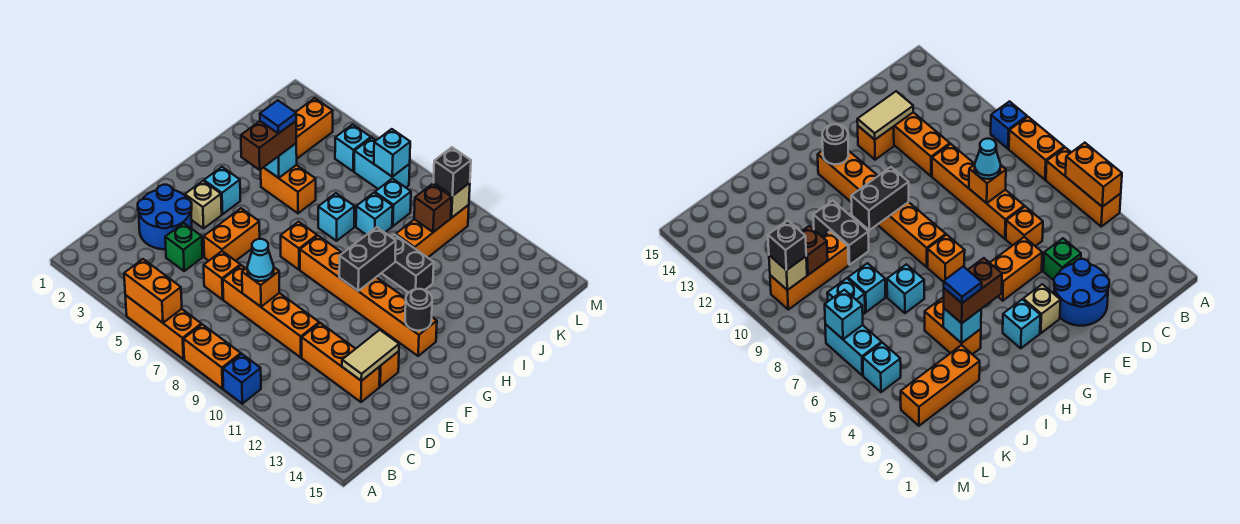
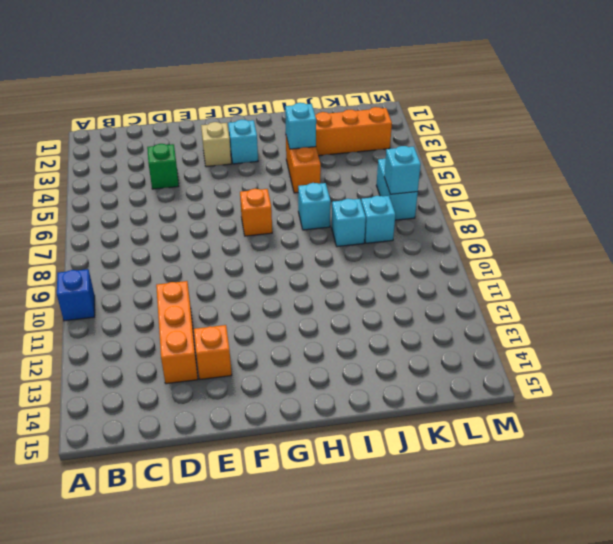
none -> orange brick A5:A7 level 1
none -> orange brick A8:A9 level 1
none -> blue round brick D2:E3 level 1
none -> orange brick D6 level 1

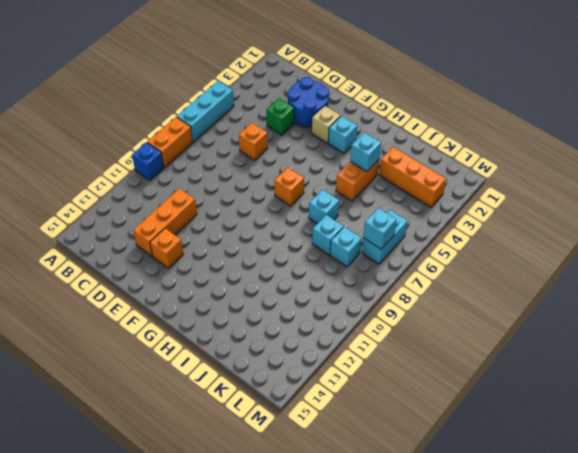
cyan brick A5:A7 level 1 -> orange brick A5:A7 level 1
none -> orange brick D7:D10 level 1
none -> orange brick E5:F5 level 1
none -> orange brick G8:G13 level 1
none -> black brick I10:I11 level 1

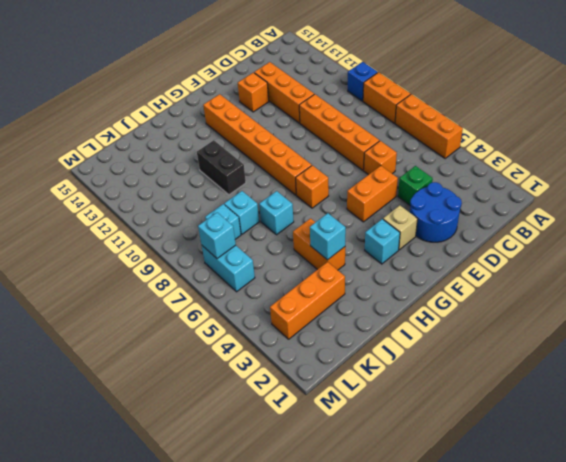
none -> orange brick J10:L10 level 1
none -> cyan brick L5 level 1
none -> orange brick A5:A6 level 2
none -> orange brick D8 level 2

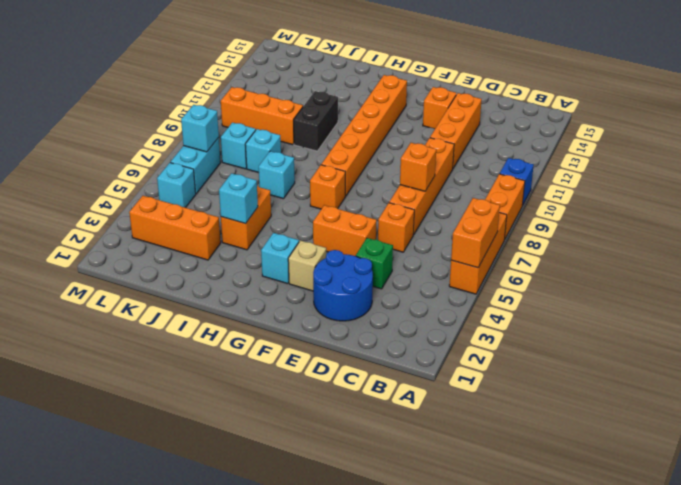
none -> tan tile D13:E13 level 2
none -> black brick G10:H10 level 2
none -> black round brick G13 level 2
none -> brown brick K10 level 2

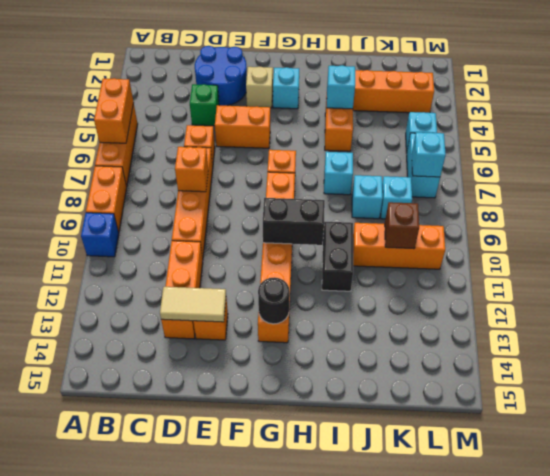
none -> tan brick L10 level 2
none -> cyan cone D8 level 3
none -> brown brick H4:I4 level 3
none -> black brick L10 level 3

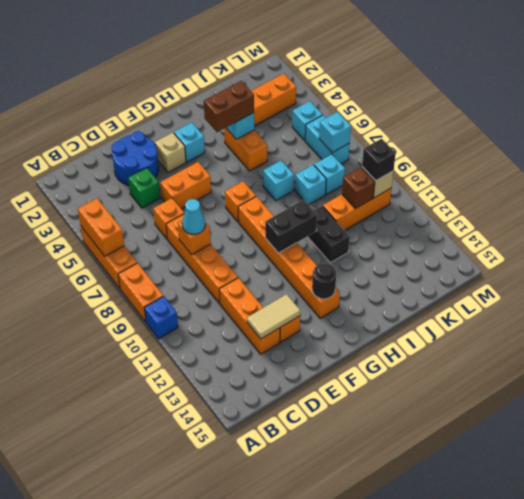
none -> blue tile I4 level 4

